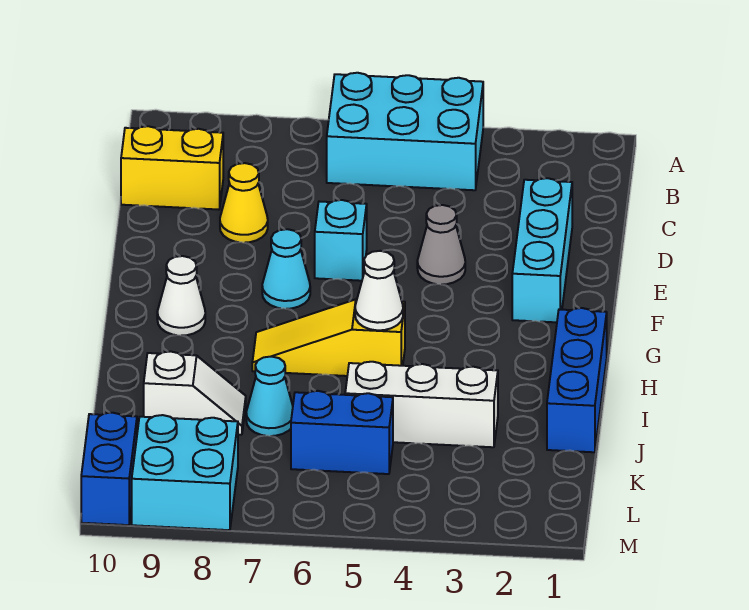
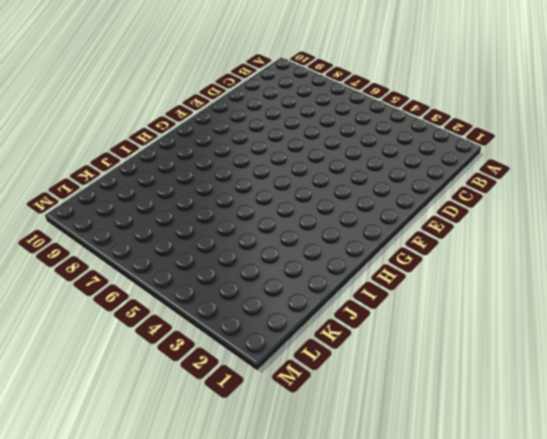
none -> cyan brick A4:B6 level 1
none -> yellow brick C9:C10 level 1
none -> cyan brick D2:F2 level 1

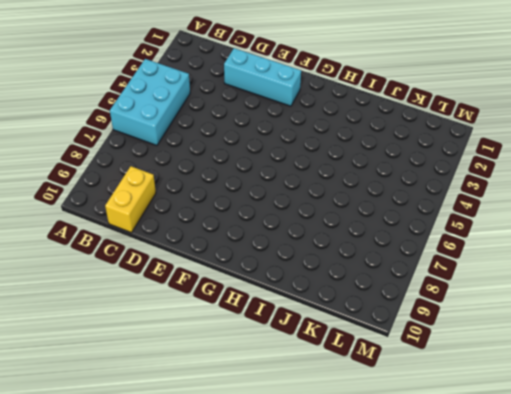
none -> yellow cone D8 level 1
none -> grey cone E4 level 1
none -> cyan brick E6 level 1

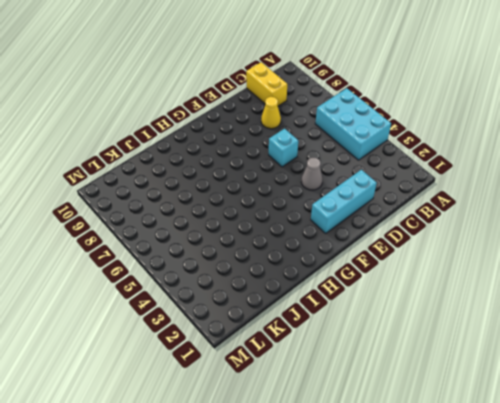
none -> cyan cone F7 level 1
none -> white cone G9 level 1
none -> blue brick H1:J1 level 1

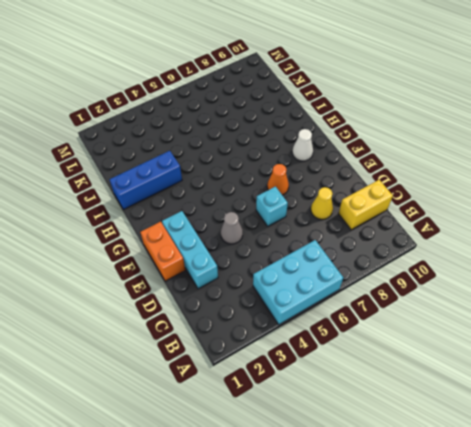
orange brick E1:F1 level 1 -> none
orange cone F7 level 1 -> cyan cone F7 level 1
blue brick I1:I3 level 1 -> blue brick H1:J1 level 1
none -> yellow slope H5:H7 level 1 top 5
none -> white brick J3:J5 level 1
none -> cyan cone J7 level 1

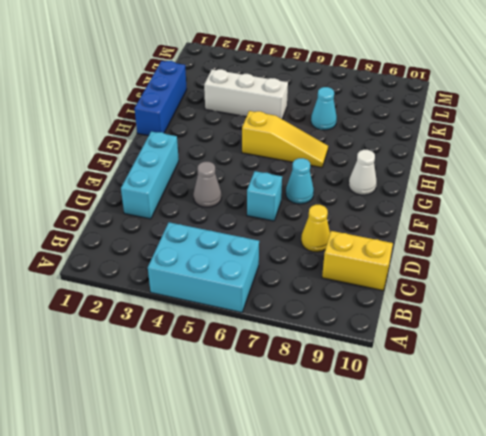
none -> white slope J8:J9 level 1 top 9
none -> blue brick K5:K6 level 1
none -> cyan brick L8:M9 level 1

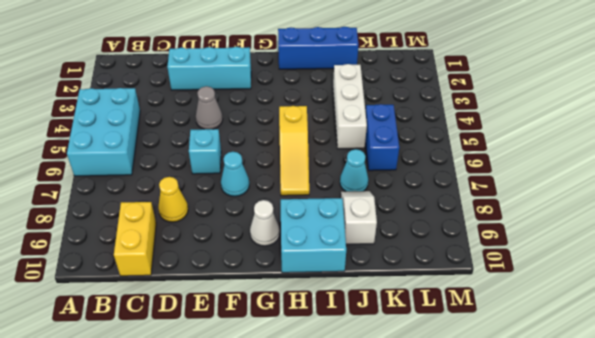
cyan brick H9:I10 level 1 -> cyan brick L8:M9 level 1
none -> blue brick L10:M10 level 1
none -> white cone H5 level 2

